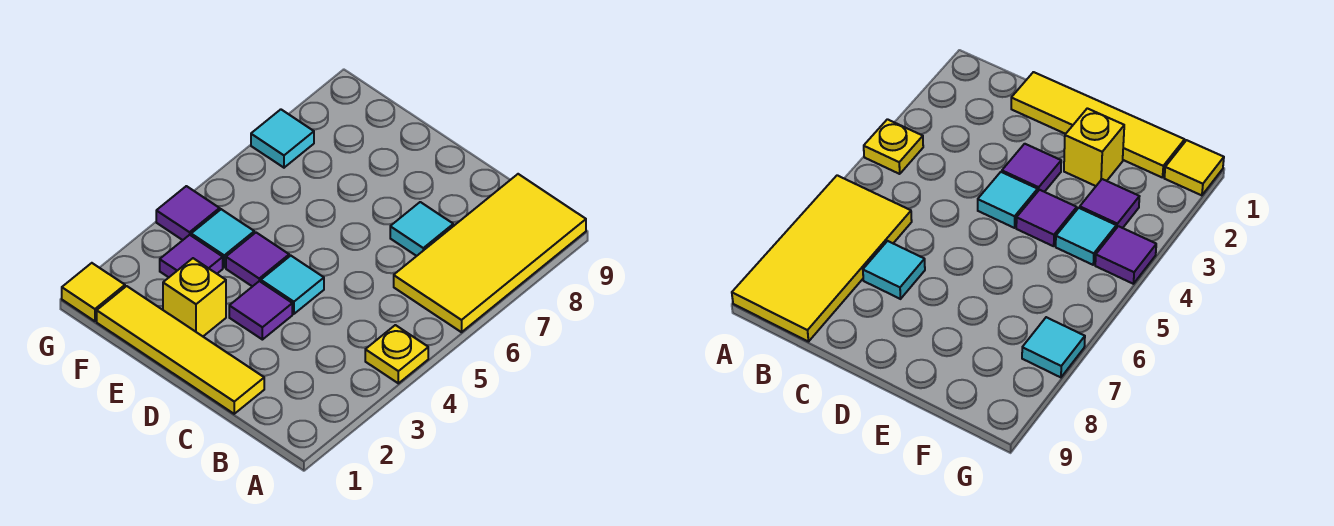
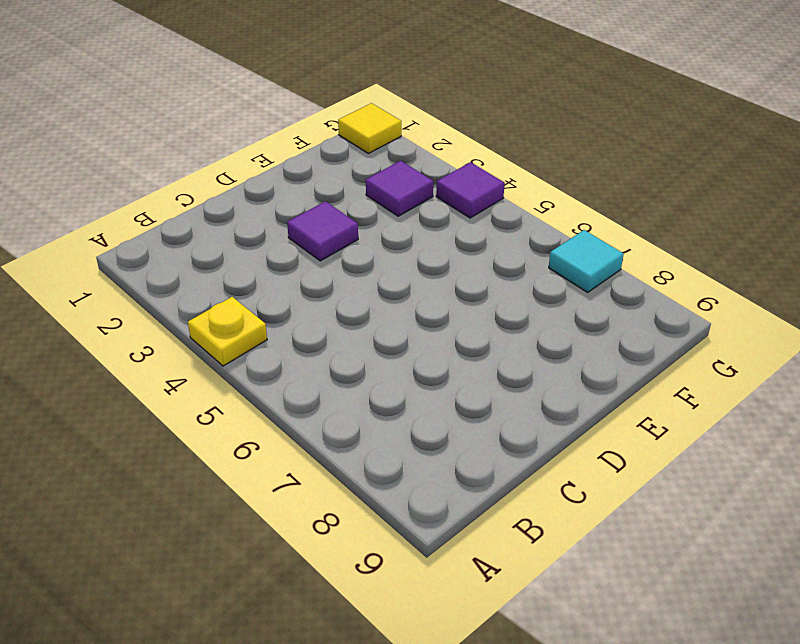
none -> yellow tile A6:B9 level 1
none -> yellow tile C1:F1 level 1
none -> cyan tile C7 level 1

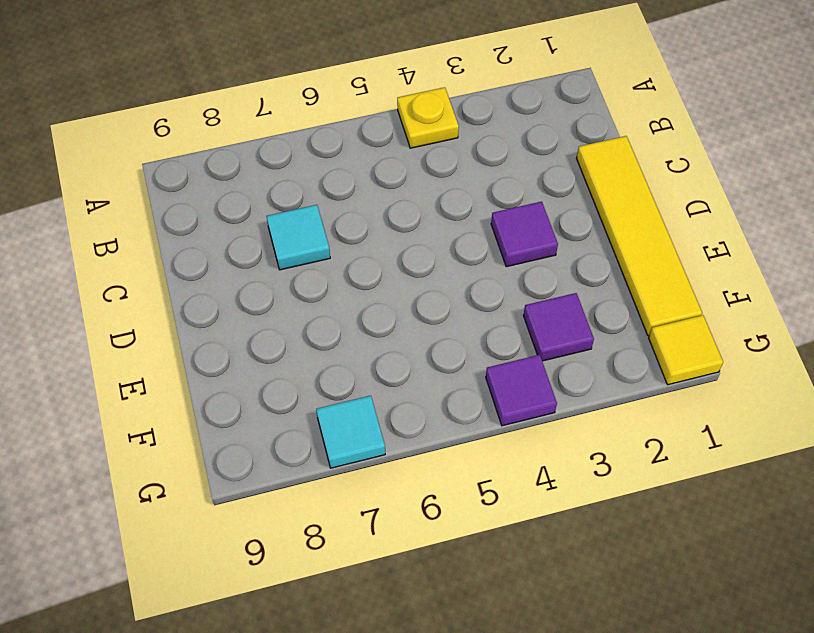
none -> yellow tile A6:B9 level 1
none -> cyan tile D4 level 1
none -> yellow brick E2 level 1

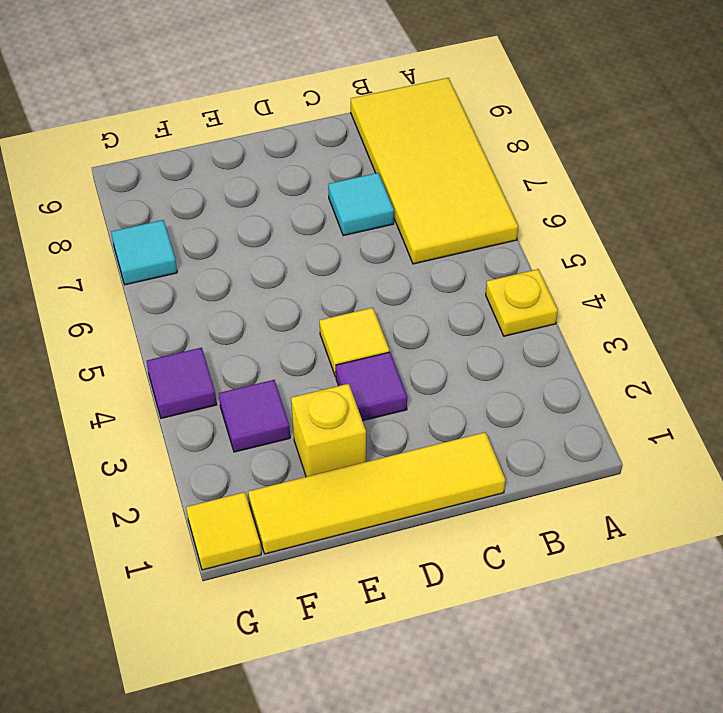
yellow tile D4 level 1 -> cyan tile D4 level 1
none -> purple tile E4 level 1
none -> cyan tile F4 level 1

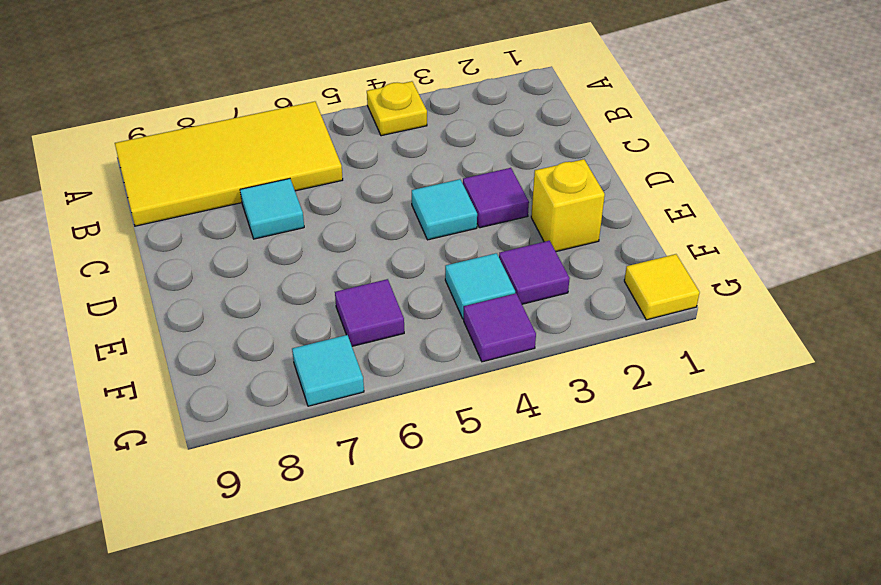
purple tile F6 level 1 -> purple tile E4 level 1
none -> yellow tile C1:F1 level 1

